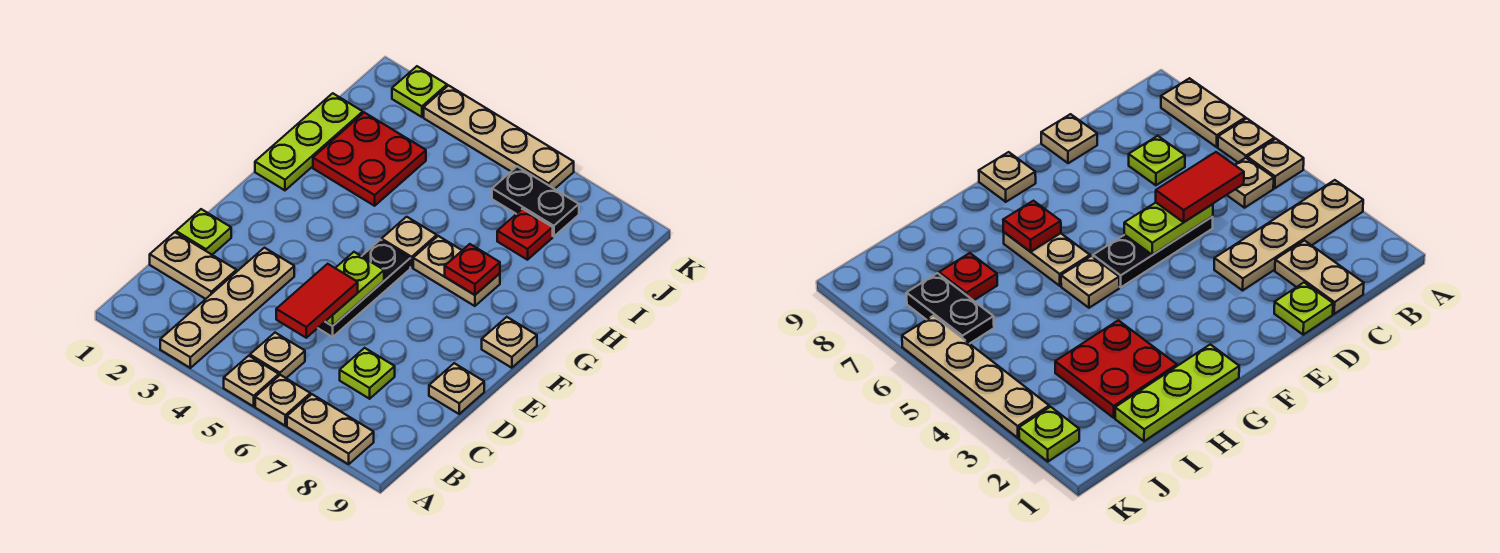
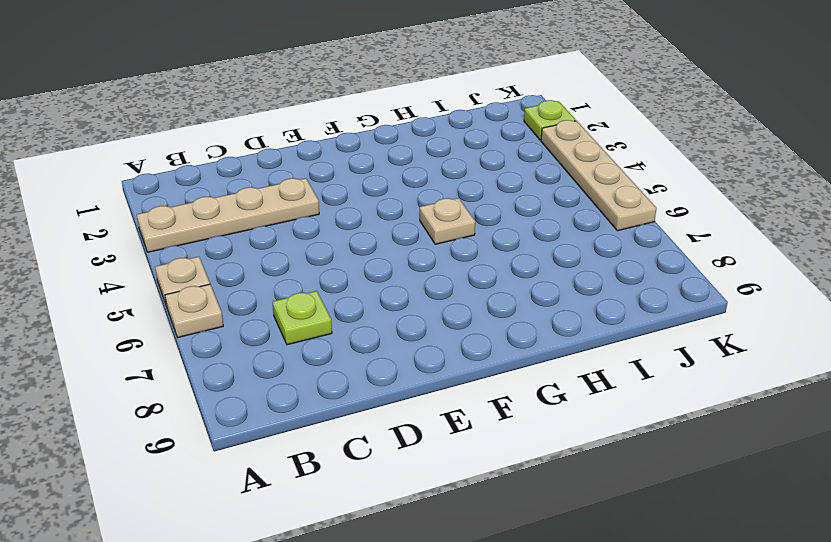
none -> tan plate A7:A8 level 1
none -> tan plate B5 level 1
none -> tan plate C1:C2 level 1

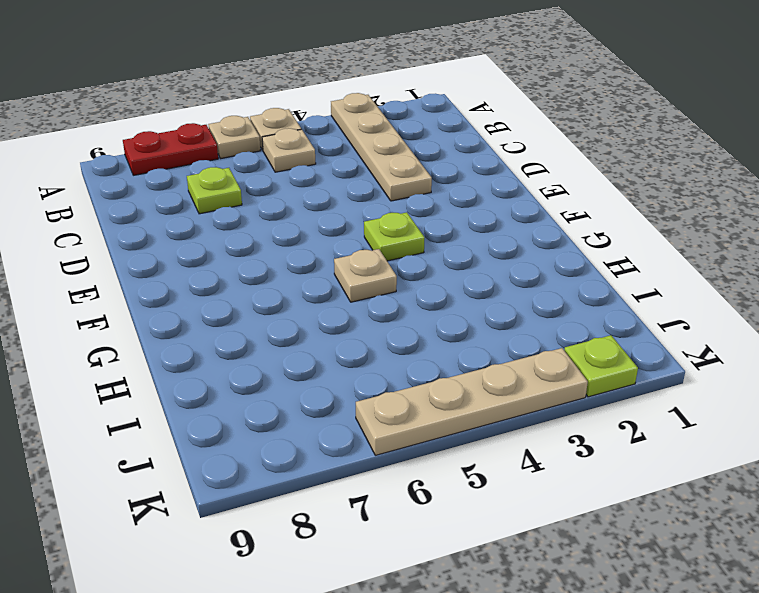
red plate A7:A8 level 1 -> tan plate A7:A8 level 1
lime plate F4 level 1 -> lime plate D1 level 1
none -> tan plate C1:C2 level 1
none -> black plate D5:F5 level 1
none -> tan plate D9 level 1

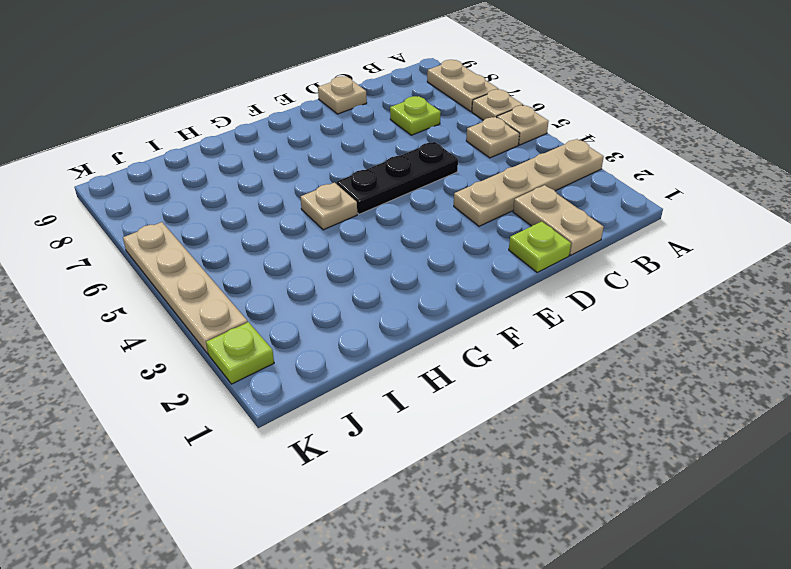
none -> tan plate F9 level 1
none -> lime plate G1:I1 level 1
none -> tan plate G6:G7 level 1

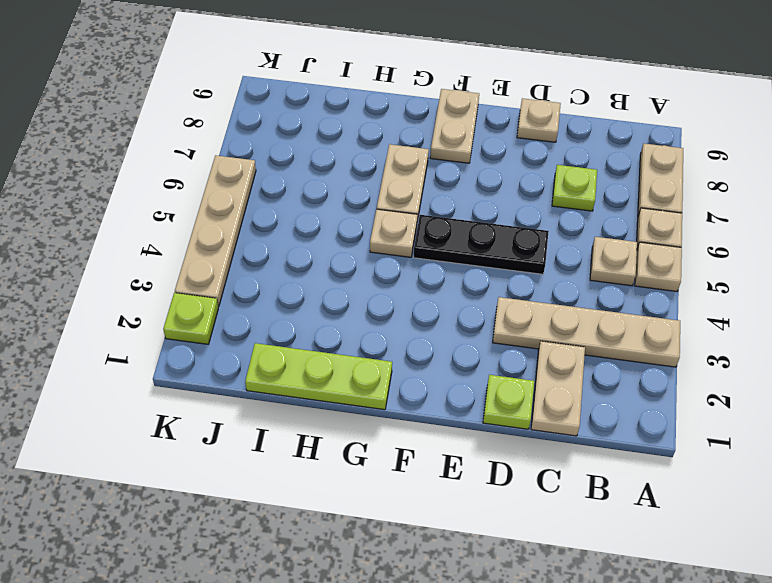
tan plate F8:F9 level 1 -> tan plate F9 level 1
none -> red plate H2:I3 level 1
none -> red plate I7 level 1
none -> black plate J6:J7 level 1

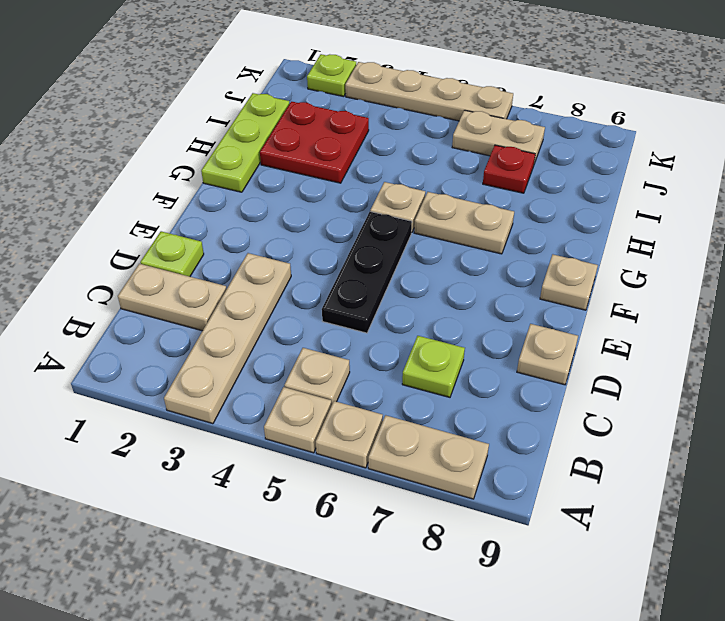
tan plate J6:J7 level 1 -> black plate J6:J7 level 1
none -> lime plate D5:E5 level 2
none -> red plate G7 level 2
none -> red tile C5:D5 level 3

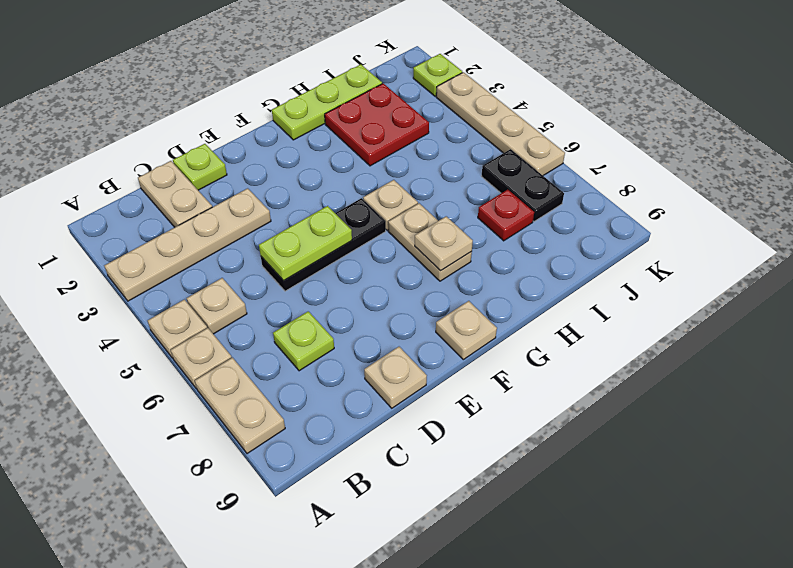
tan plate G7 level 2 -> red plate G7 level 2
none -> red tile C5:D5 level 3

